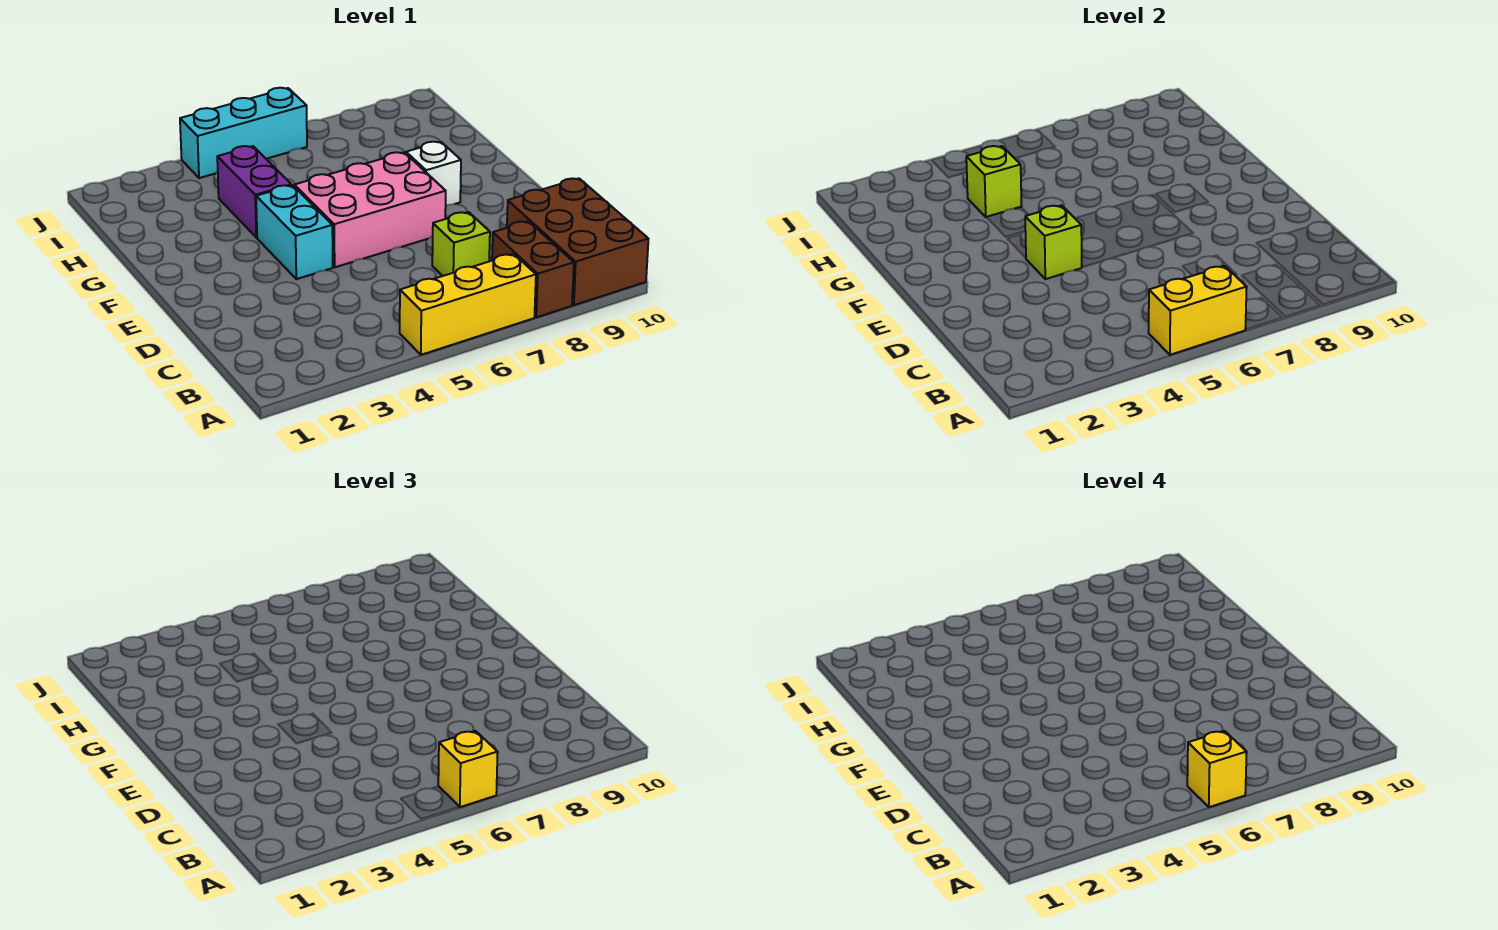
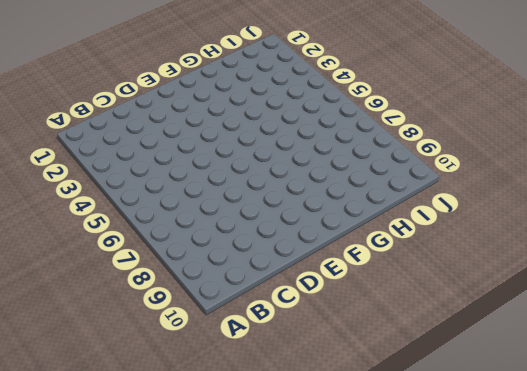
none -> yellow brick A5:A7 level 1
none -> brown brick A8:B8 level 1
none -> brown brick A9:C10 level 1

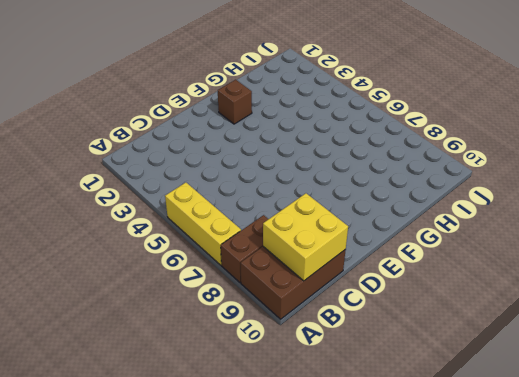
yellow brick B9:C10 level 2 -> none
brown brick F2 level 1 -> none
none -> lime brick C7 level 1
none -> cyan brick E4:F4 level 1
none -> pink brick E5:F7 level 1

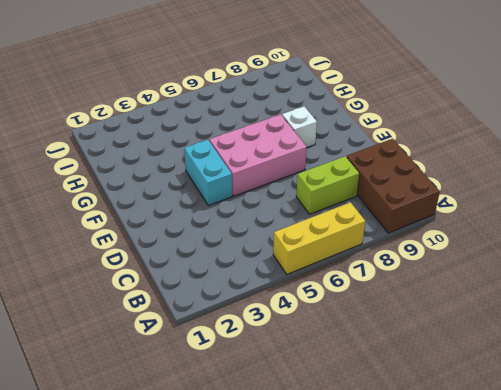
lime brick C7:C8 level 1 -> lime brick C7 level 1
none -> brown brick A8:B8 level 1
none -> purple brick G4:H4 level 1
none -> cyan brick J4:J6 level 1

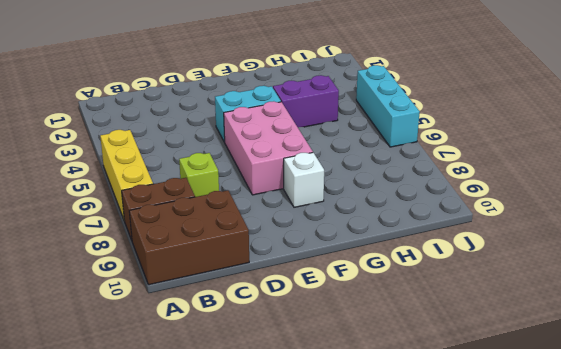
none -> yellow brick A5:A6 level 2
none -> lime brick E4 level 2
none -> lime brick H4 level 2

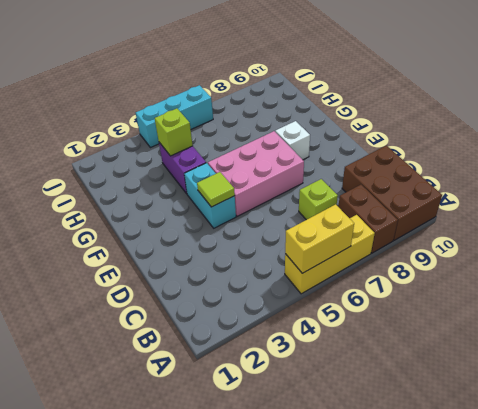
lime tile E4 level 2 -> lime brick E4 level 2
none -> yellow brick A6 level 3
none -> yellow brick A6 level 4

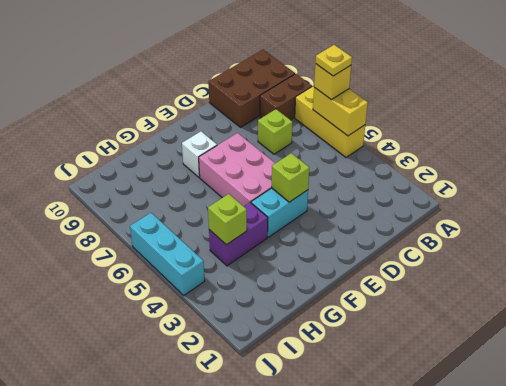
yellow plate A6 level 4 -> yellow brick A6 level 4

